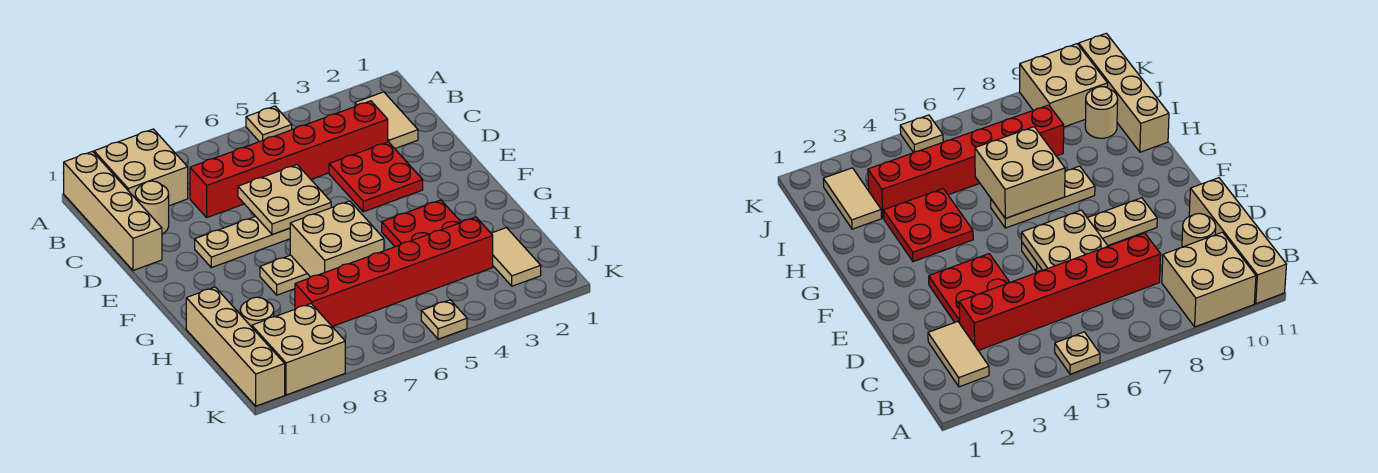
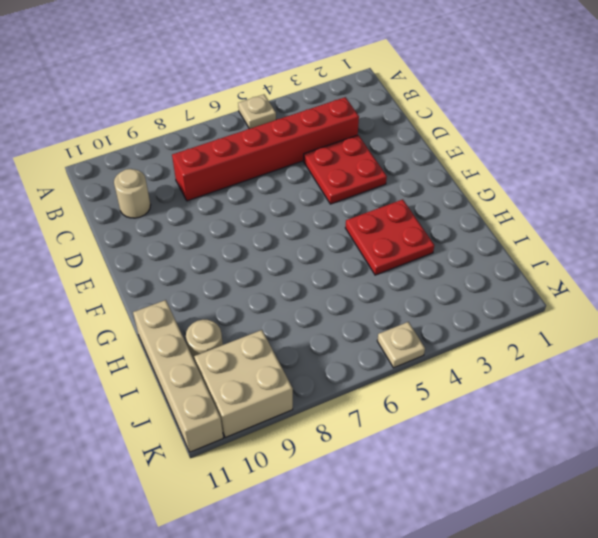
none -> tan brick A9:B10 level 1
none -> tan brick A11:D11 level 1
none -> tan tile B2:C2 level 1

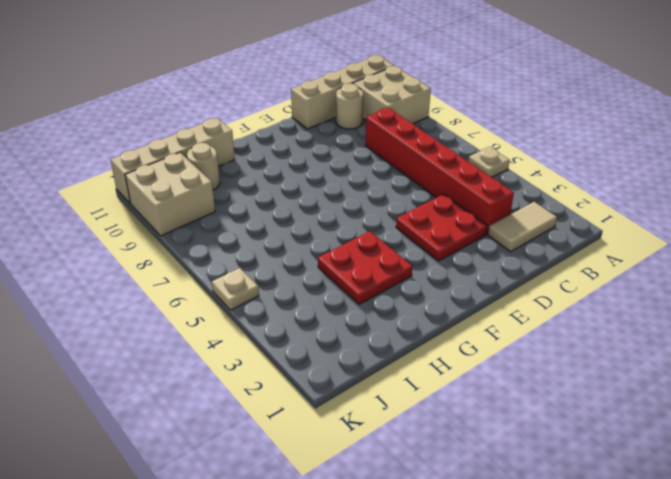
none -> tan plate E6:E9 level 1
none -> tan plate G6:G8 level 1
none -> tan tile I2:J2 level 1

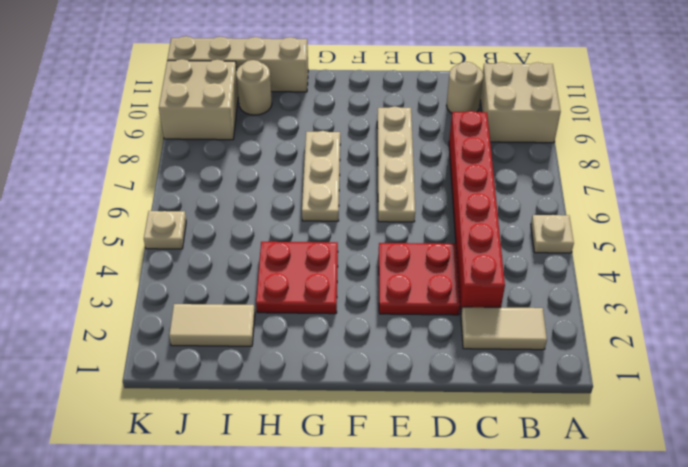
none -> tan brick A11:D11 level 1
none -> red brick I3:I8 level 1
none -> tan plate D6:E7 level 2

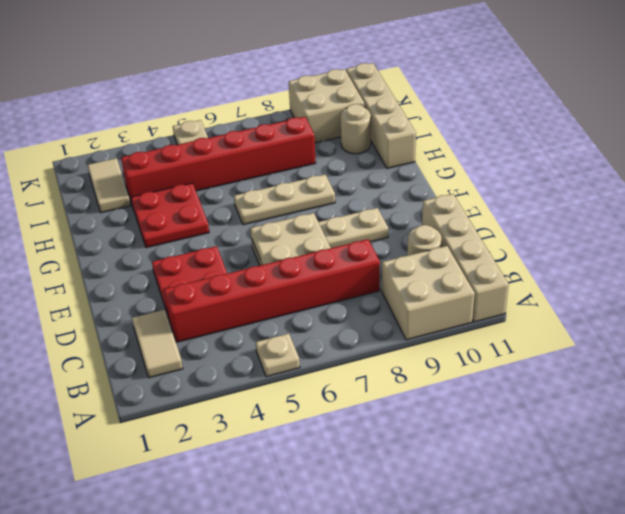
none -> tan brick G6:H7 level 2

